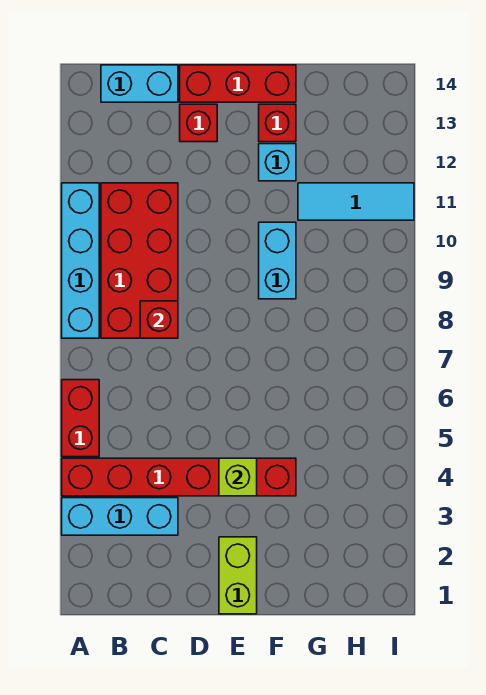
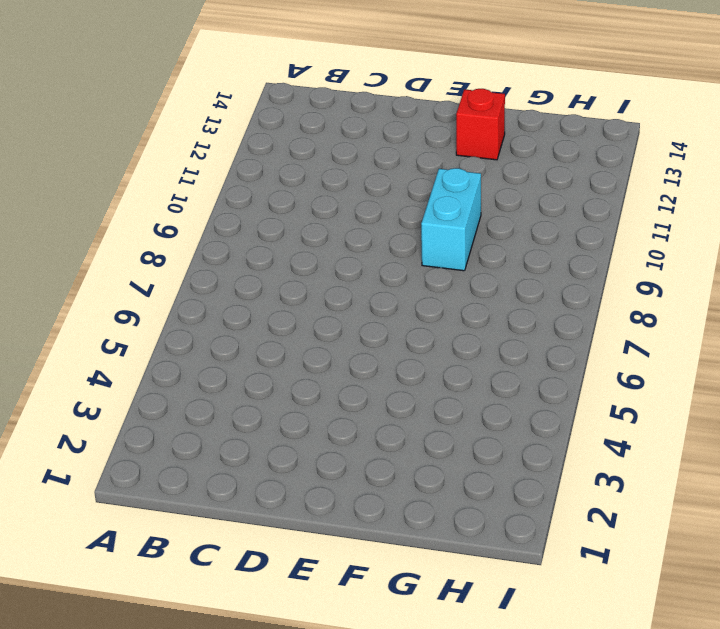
none -> cyan brick A3:C3 level 1
none -> red brick A4:F4 level 1
none -> red brick A5:A6 level 1

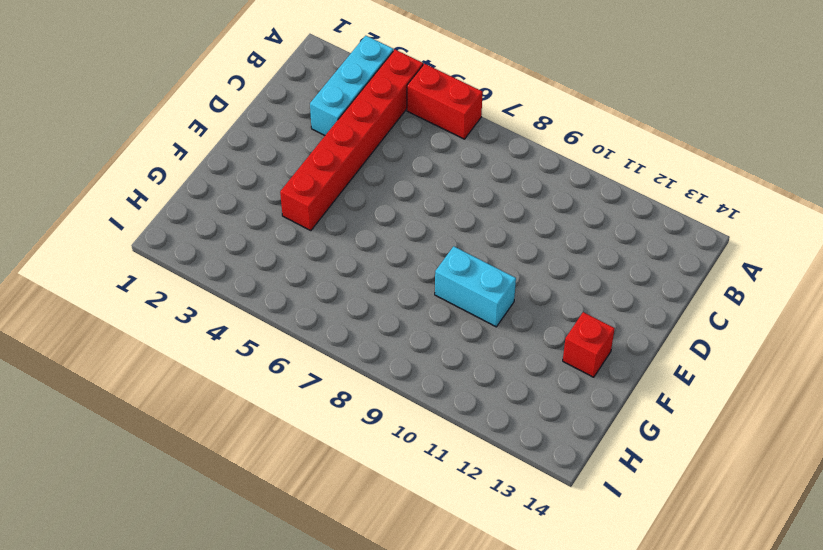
none -> cyan brick A8:A11 level 1
none -> red brick B8:C11 level 1
none -> cyan brick B14:C14 level 1

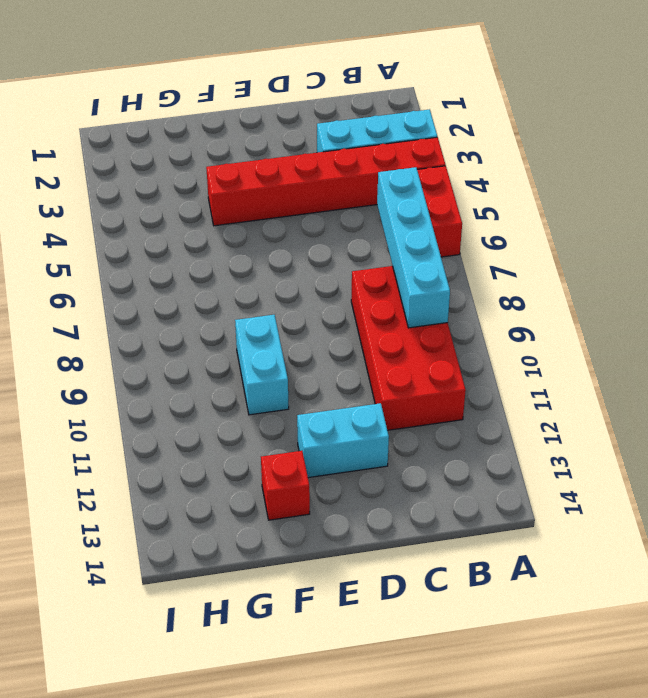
cyan brick B6:B9 level 2 -> cyan brick A8:A11 level 1
cyan brick D12:E12 level 1 -> cyan brick B14:C14 level 1
none -> red brick D13 level 1
none -> red brick D14:F14 level 1
none -> lime brick E1:E2 level 1

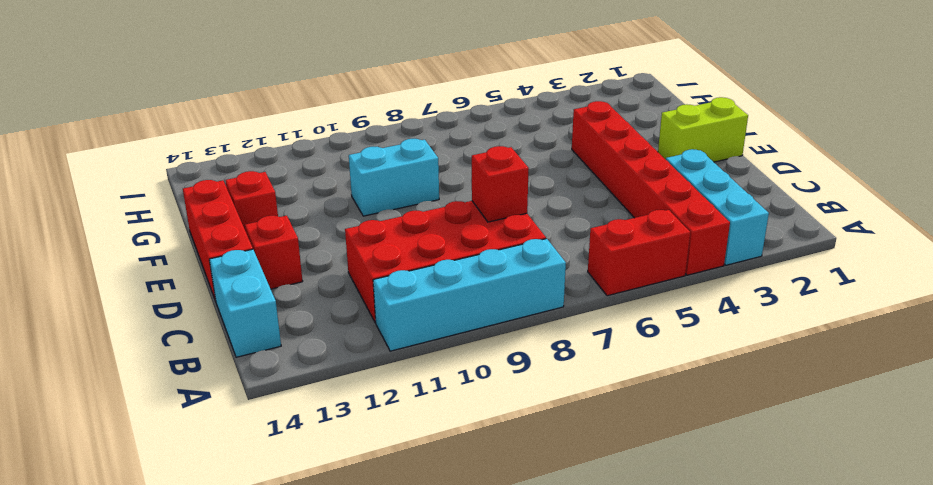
none -> cyan brick F12 level 1
none -> cyan tile G11:I11 level 1
none -> lime brick E4 level 2

